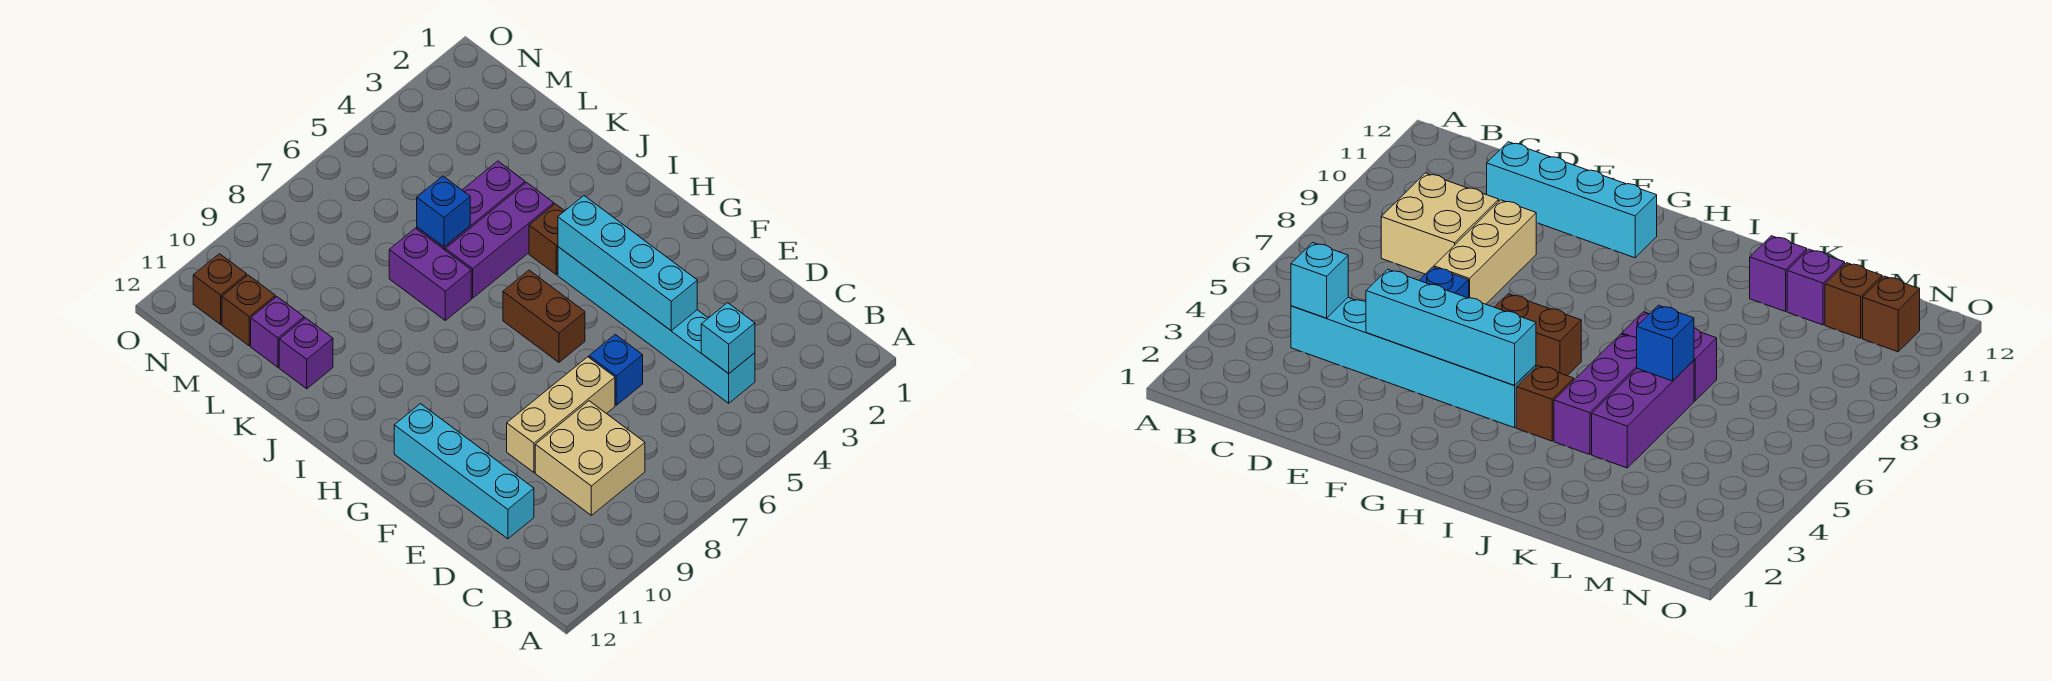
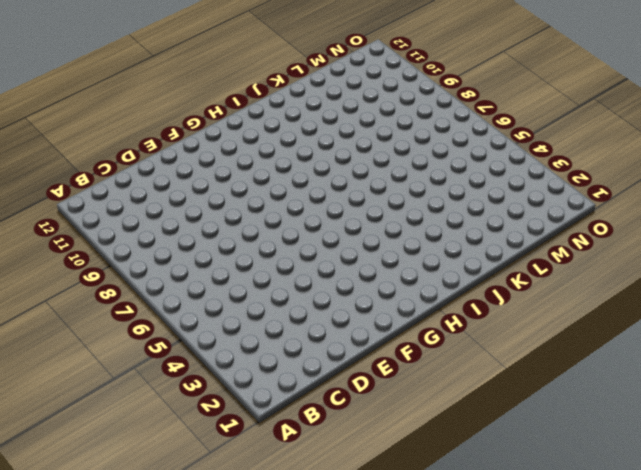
none -> cyan brick C4:H4 level 1
none -> tan brick C8:D9 level 1
none -> cyan brick D11:G11 level 1

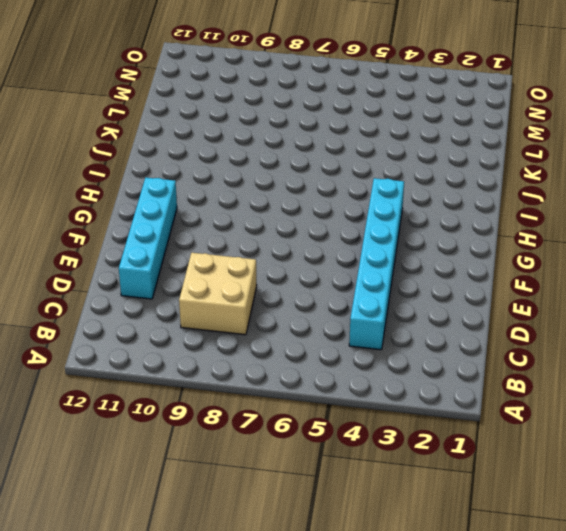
none -> blue brick E6 level 1
none -> tan brick E7:E9 level 1
none -> brown brick G6:H6 level 1

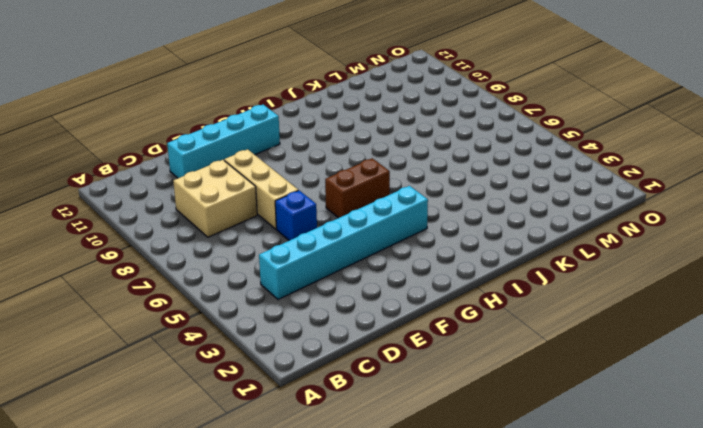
none -> brown brick I4 level 1
none -> purple brick J4:J6 level 1
none -> purple brick J7:K7 level 1

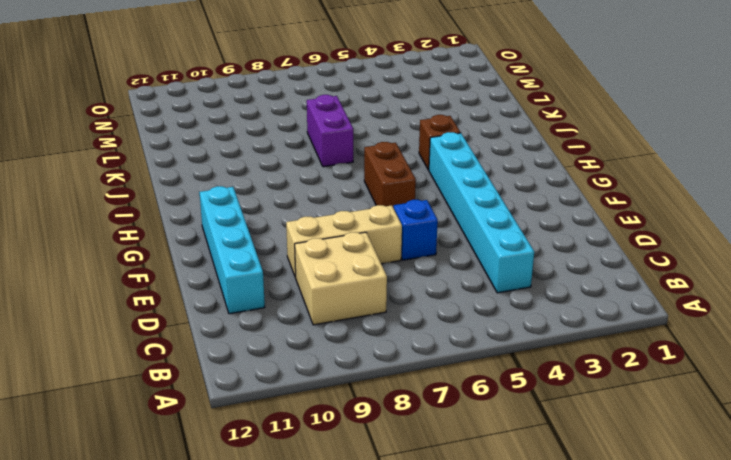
none -> purple brick J4:J6 level 1
none -> purple brick K4:K6 level 1
none -> purple brick K11 level 1

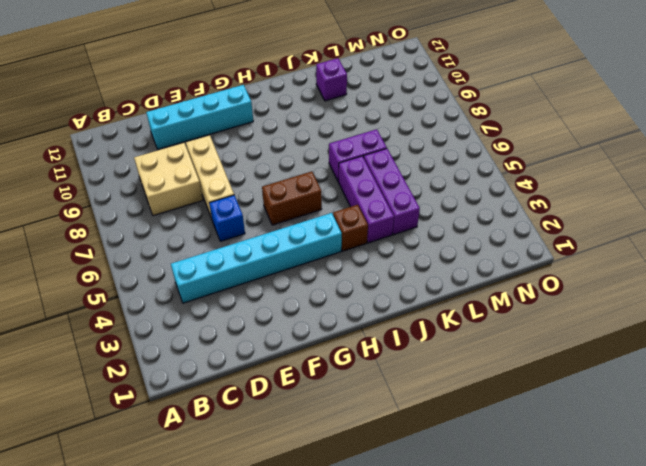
none -> purple brick L11 level 1
none -> brown brick M11 level 1
none -> brown brick N11 level 1

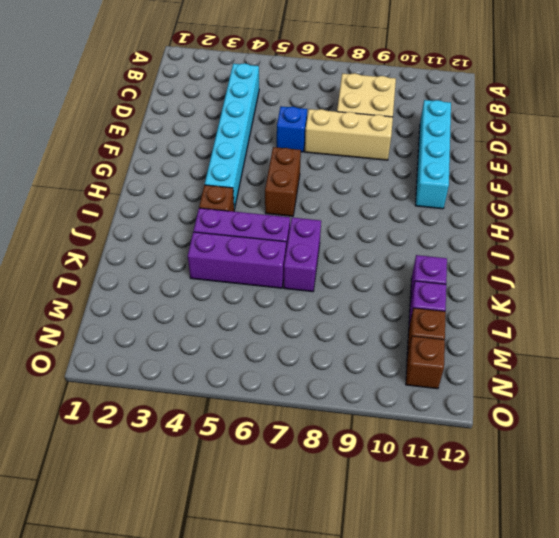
none -> cyan brick C4 level 2
none -> cyan brick E4:H4 level 2
none -> blue brick K6 level 2

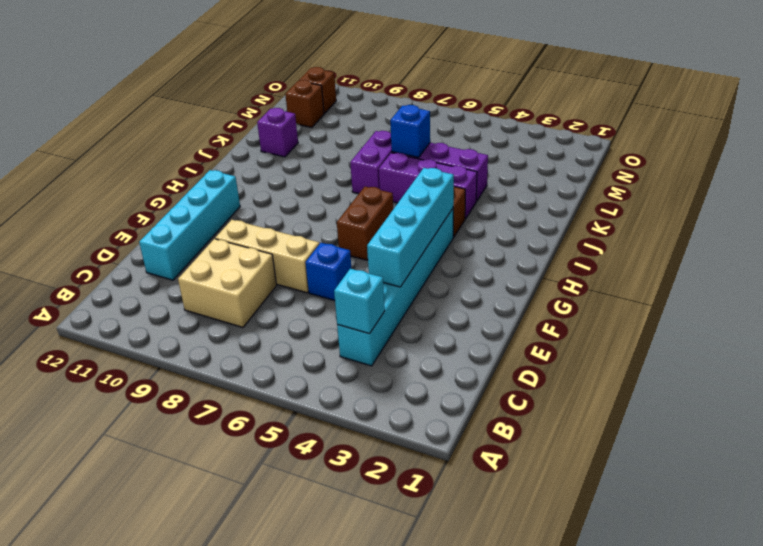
none -> purple brick L11 level 1

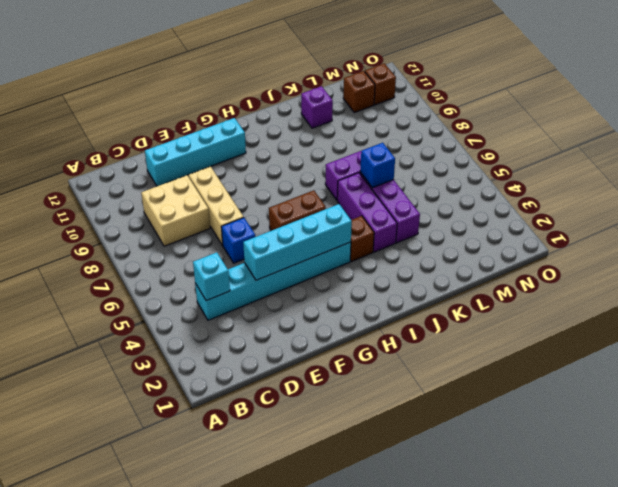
none -> purple brick L11 level 1

